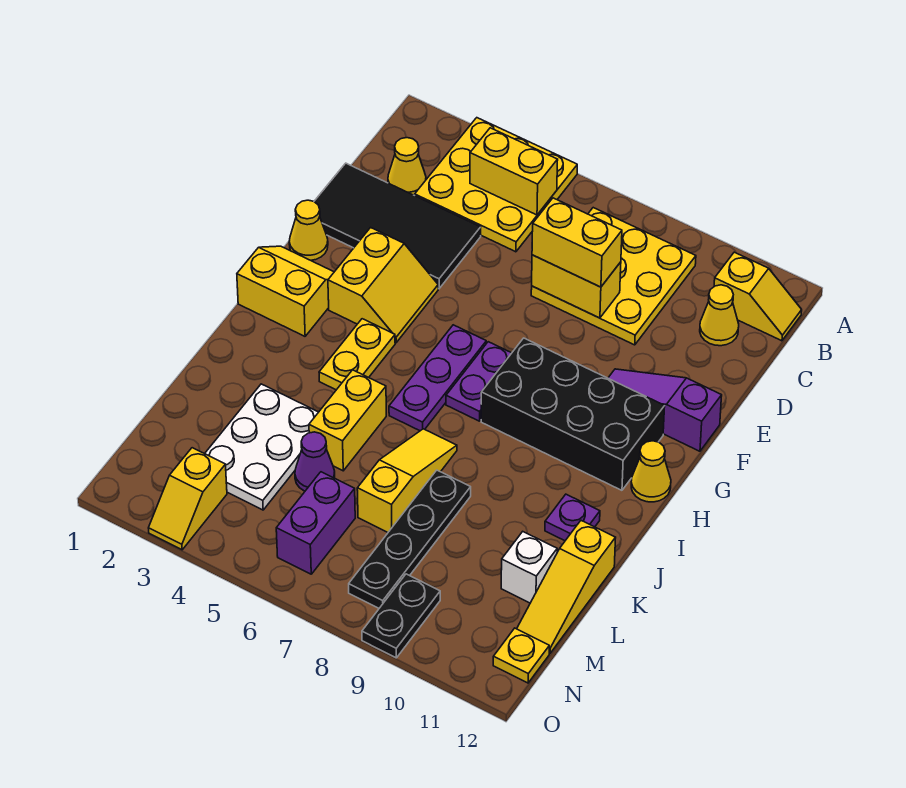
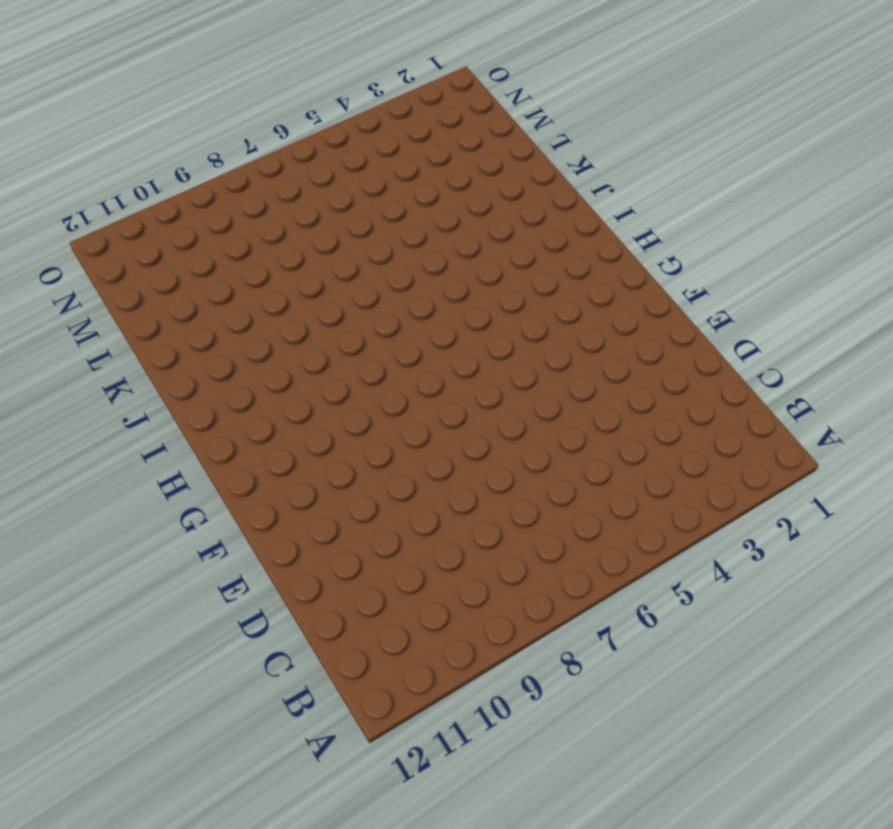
none -> yellow plate A3:C5 level 1
none -> yellow plate B7:D9 level 1
none -> yellow slope B11:B12 level 1 top 11
none -> yellow cone C2 level 1

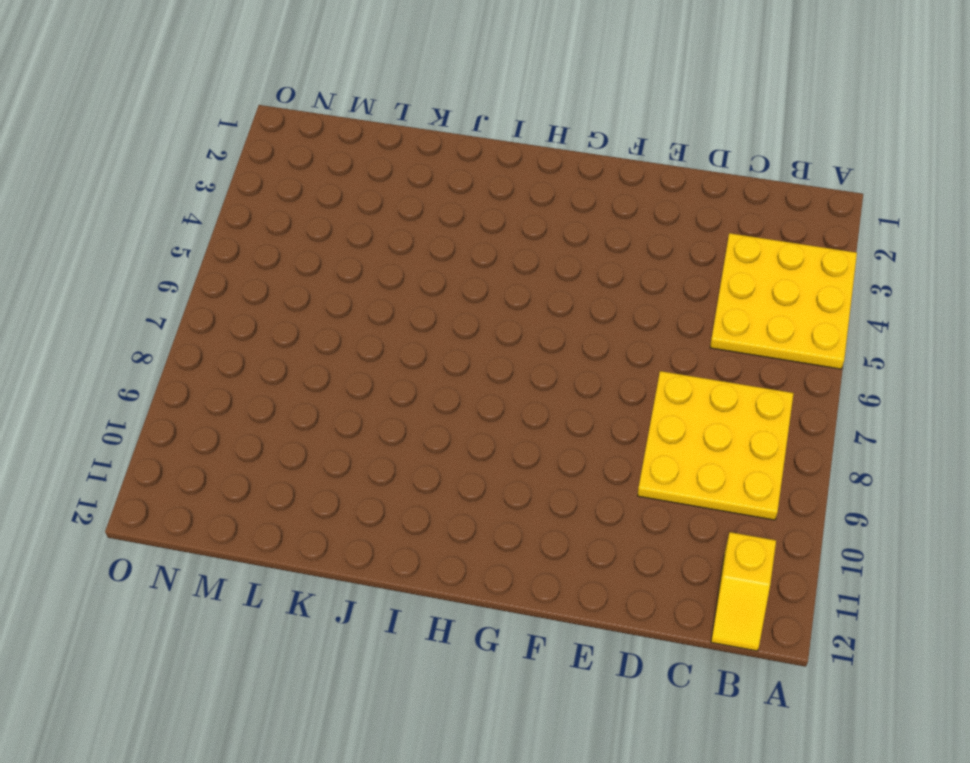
none -> yellow cone C2 level 1
none -> yellow cone C11 level 1
none -> black tile D1:E4 level 1
none -> yellow cone F1 level 1

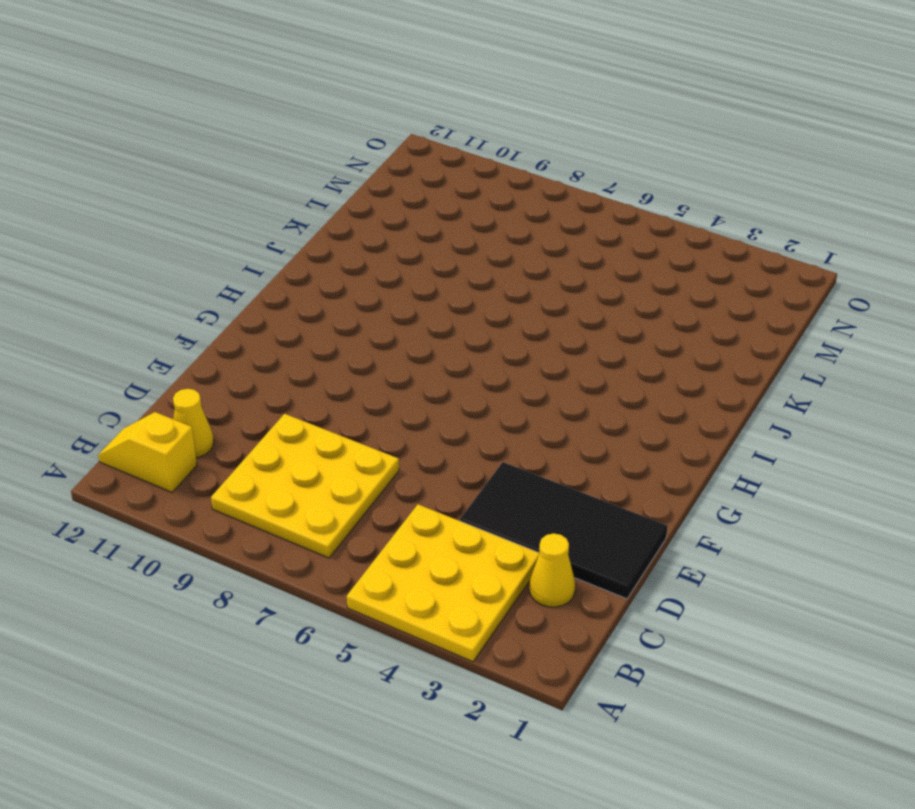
none -> yellow cone F1 level 1
none -> yellow slope F3:G4 level 1 top 3
none -> purple slope F10:F12 level 1 top 12
none -> yellow slope G1:H2 level 1 top H

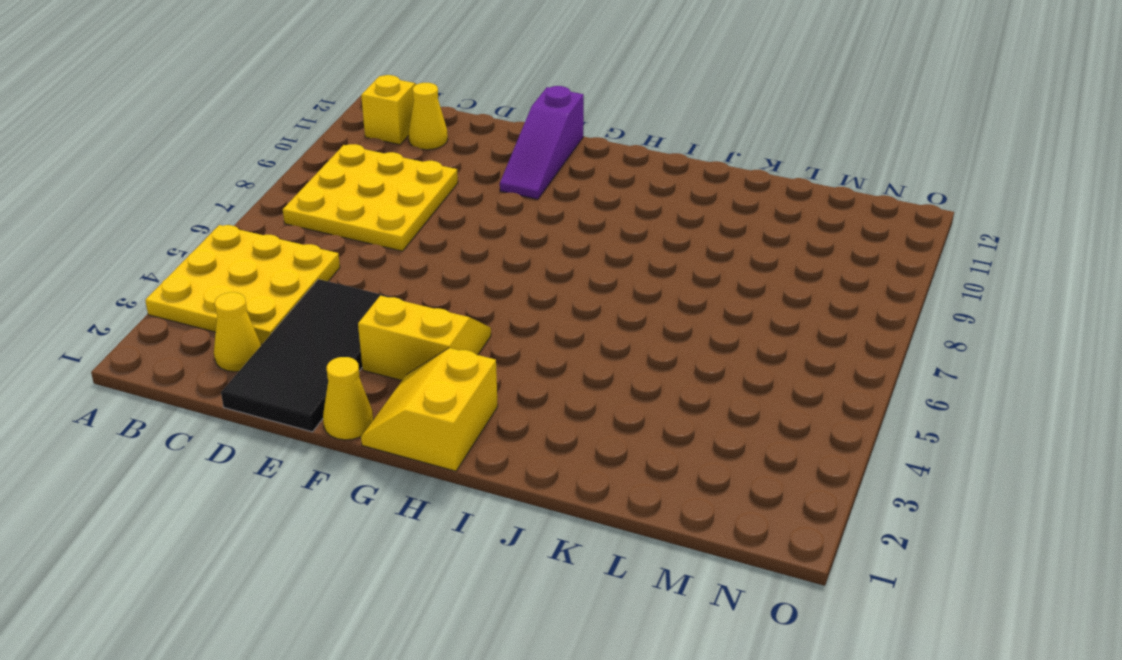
none -> purple plate G6:I6 level 1
none -> purple plate G7:H7 level 1
none -> black brick G8:H11 level 1
none -> yellow plate H4:I4 level 1

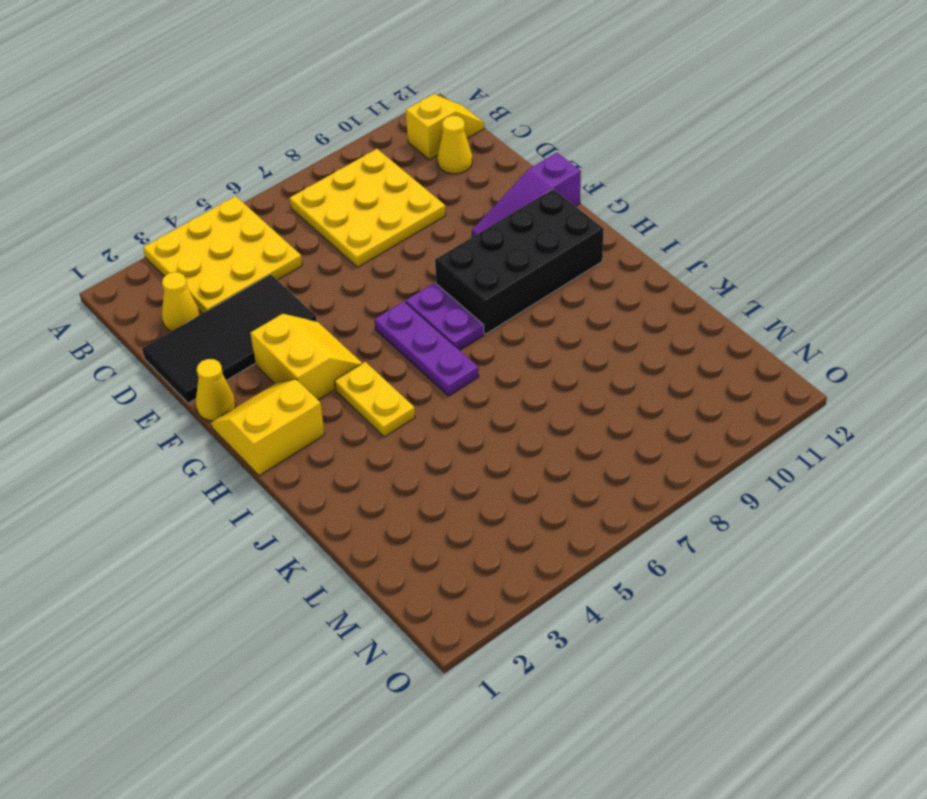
none -> yellow cone H12 level 1
none -> yellow brick J5:K5 level 1
none -> yellow slope J7:L7 level 1 top L
none -> purple plate J11 level 1

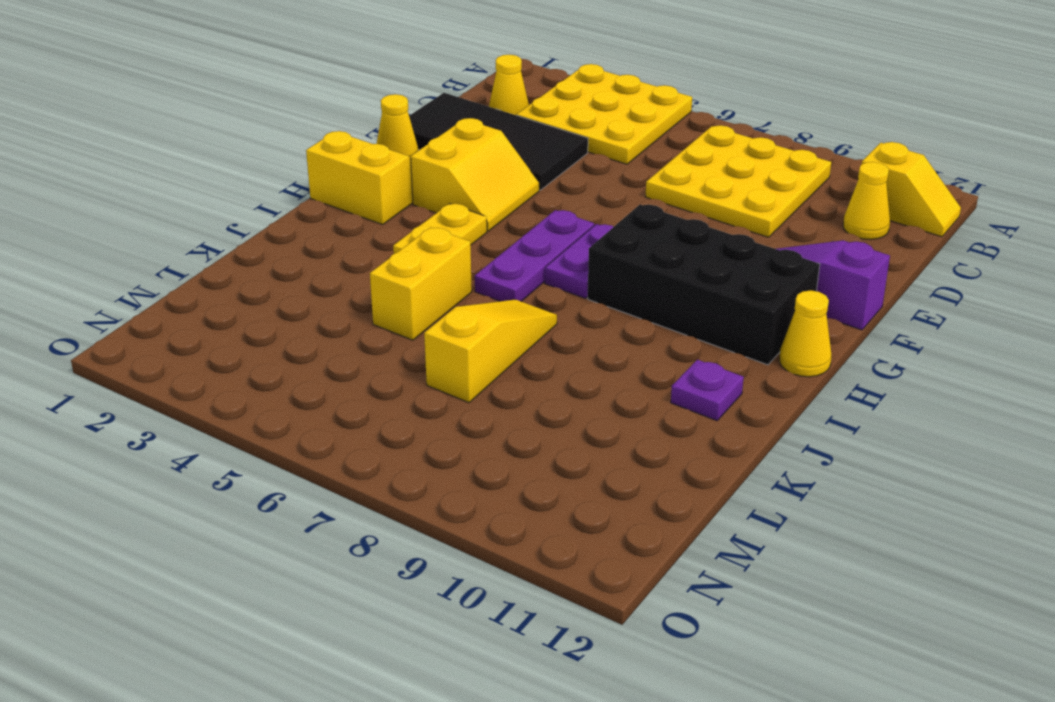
none -> white plate K3:M4 level 1
none -> black plate K8:N8 level 1
none -> yellow slope K12:M12 level 1 top K
none -> purple cone L5 level 1

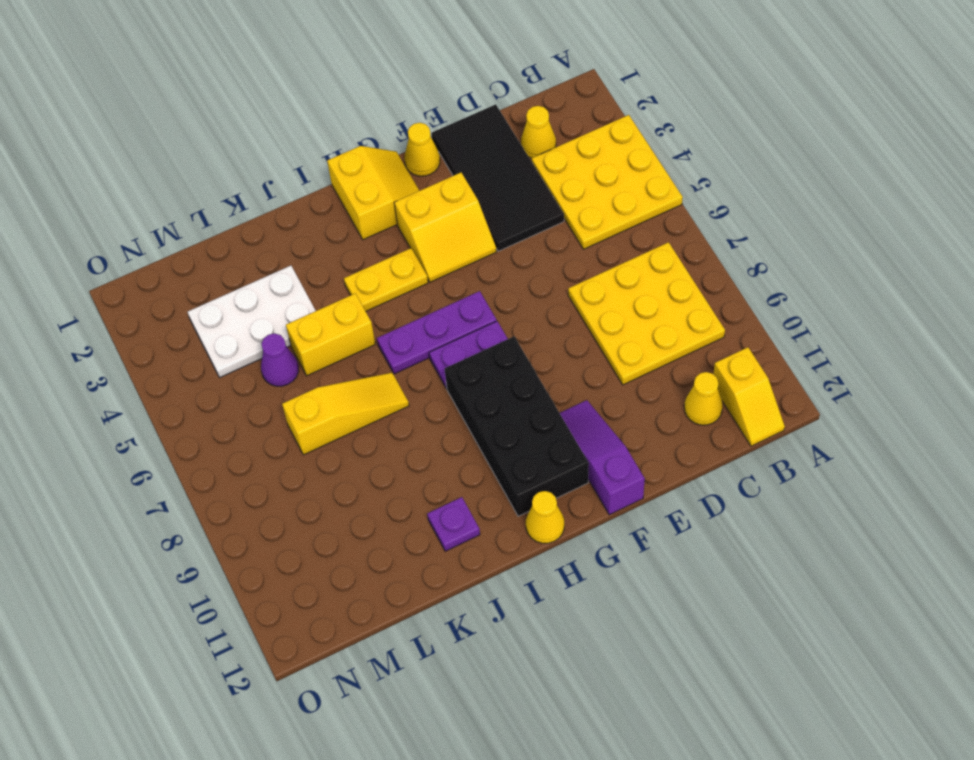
none -> black plate K8:N8 level 1
none -> yellow slope K12:M12 level 1 top K
none -> white brick L11 level 1
none -> purple brick M6:N6 level 1

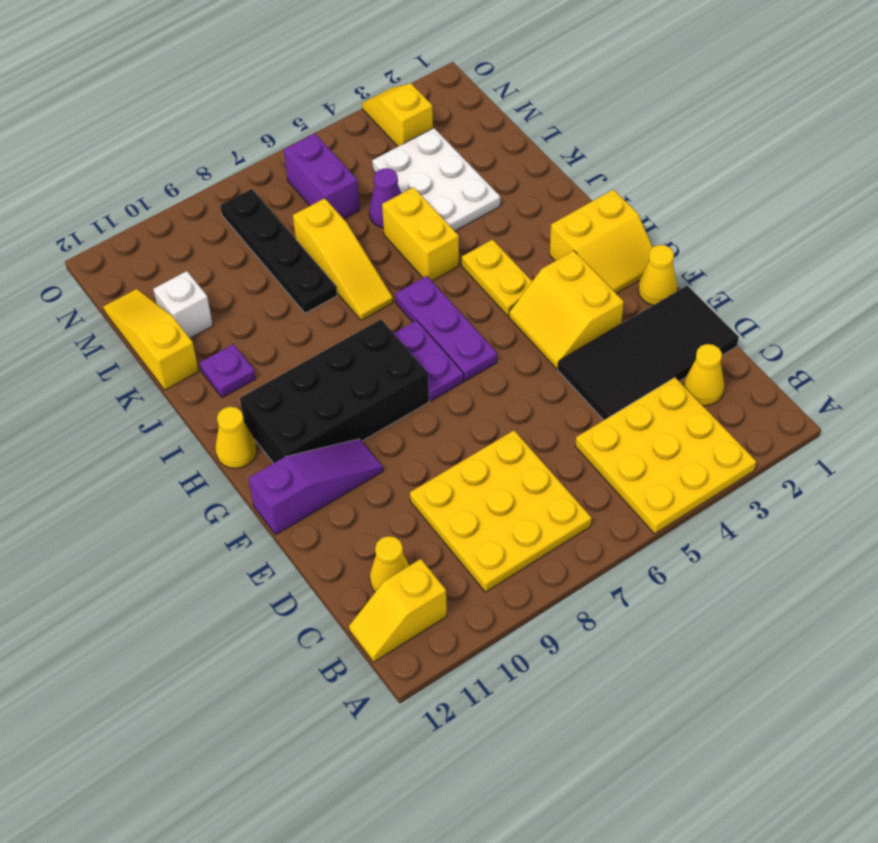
none -> black plate N9:O9 level 1
none -> yellow plate N12 level 1
none -> yellow brick B4:B5 level 2
none -> yellow brick D7:D8 level 2

